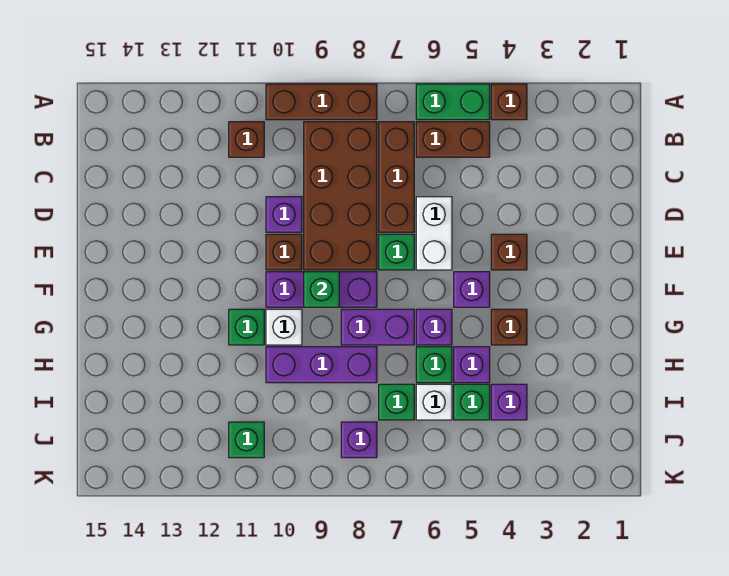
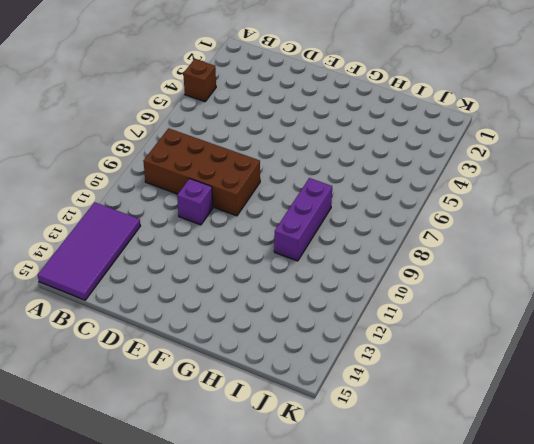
purple tile A12:B15 level 1 -> none
none -> green brick A5:A6 level 1
none -> brown brick A8:A10 level 1
none -> brown brick B5:B6 level 1

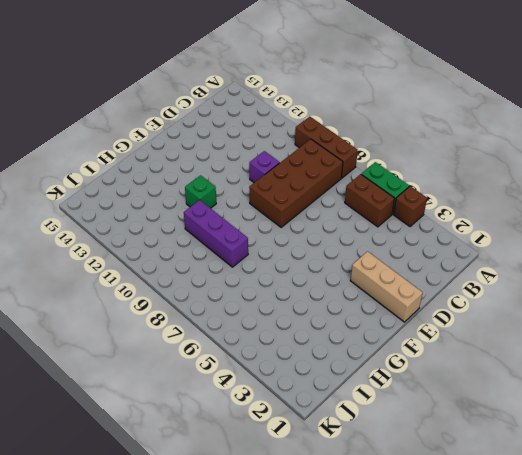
tan brick E1:E3 level 1 -> none
none -> brown brick B7:D7 level 1
none -> brown brick B11 level 1
none -> white brick D6:E6 level 1

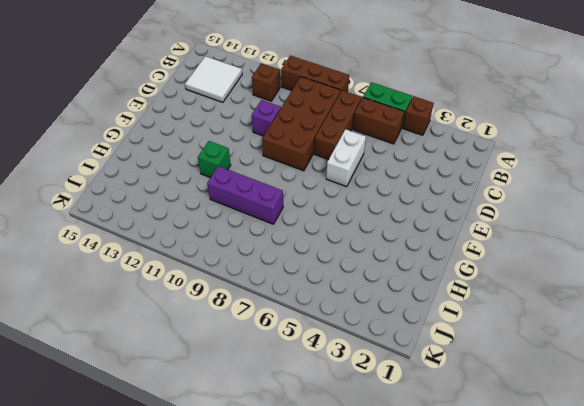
white tile B13:C14 level 1 -> none
none -> brown brick E4 level 1
none -> green brick E7 level 1
none -> brown brick E10 level 1

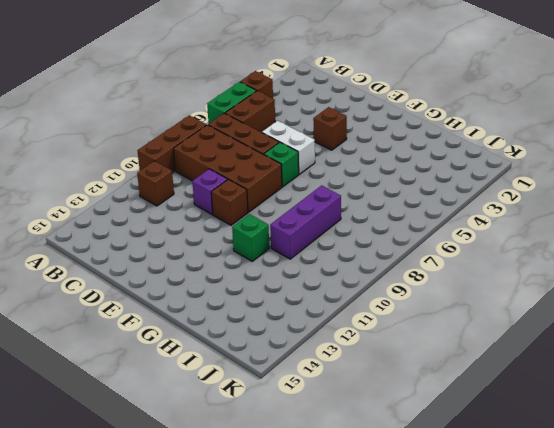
none -> purple brick F5 level 1
none -> purple brick F8:F10 level 1
none -> brown brick G4 level 1

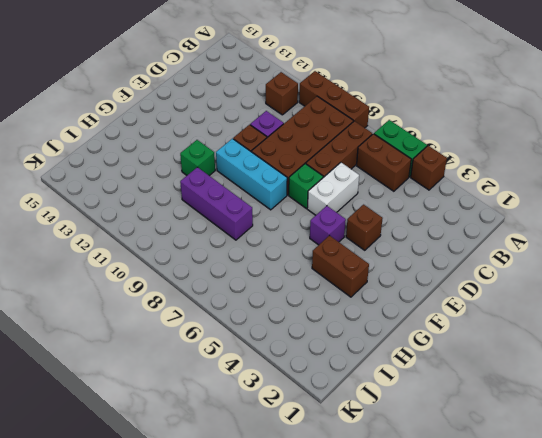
cyan brick F8:F10 level 1 -> purple brick F8:F10 level 1
brown brick G3:G4 level 1 -> brown brick G4 level 1
none -> purple brick G6 level 1
none -> purple brick G7:G8 level 1
none -> white brick G10 level 1

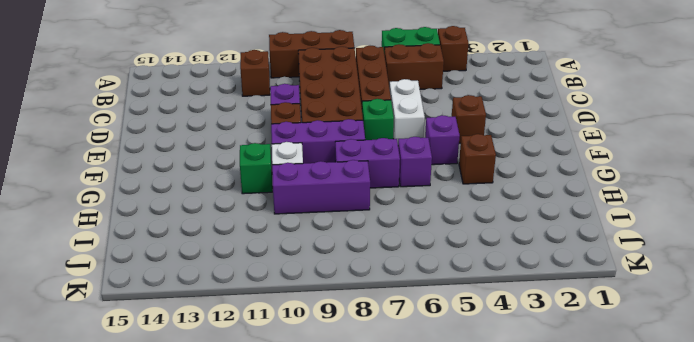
none -> purple brick H5 level 1
none -> green brick H6 level 1
none -> purple brick I4 level 1

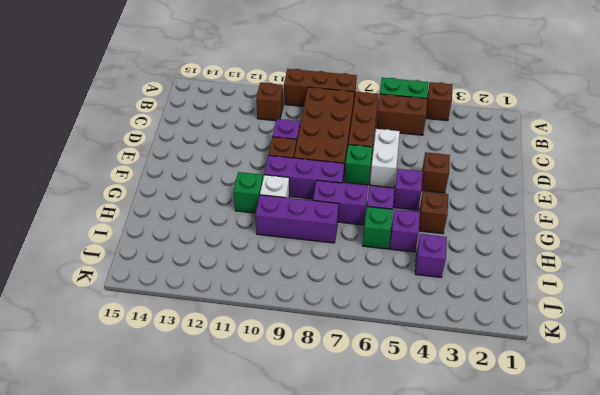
none -> green brick I5 level 1
none -> white brick I6 level 1
none -> green brick I7 level 1

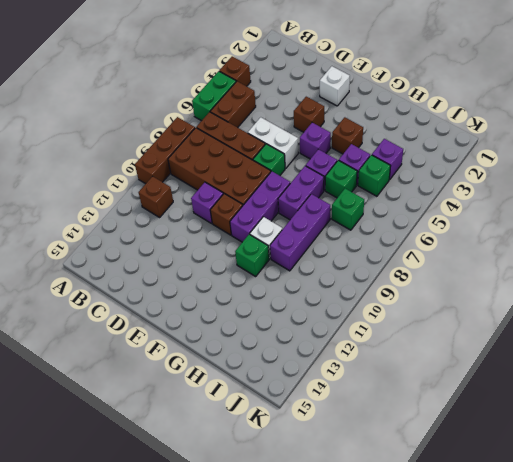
white brick E2 level 1 -> white brick I6 level 1
none -> purple brick J8 level 1
none -> green brick J11 level 1
none -> green brick F9 level 2

